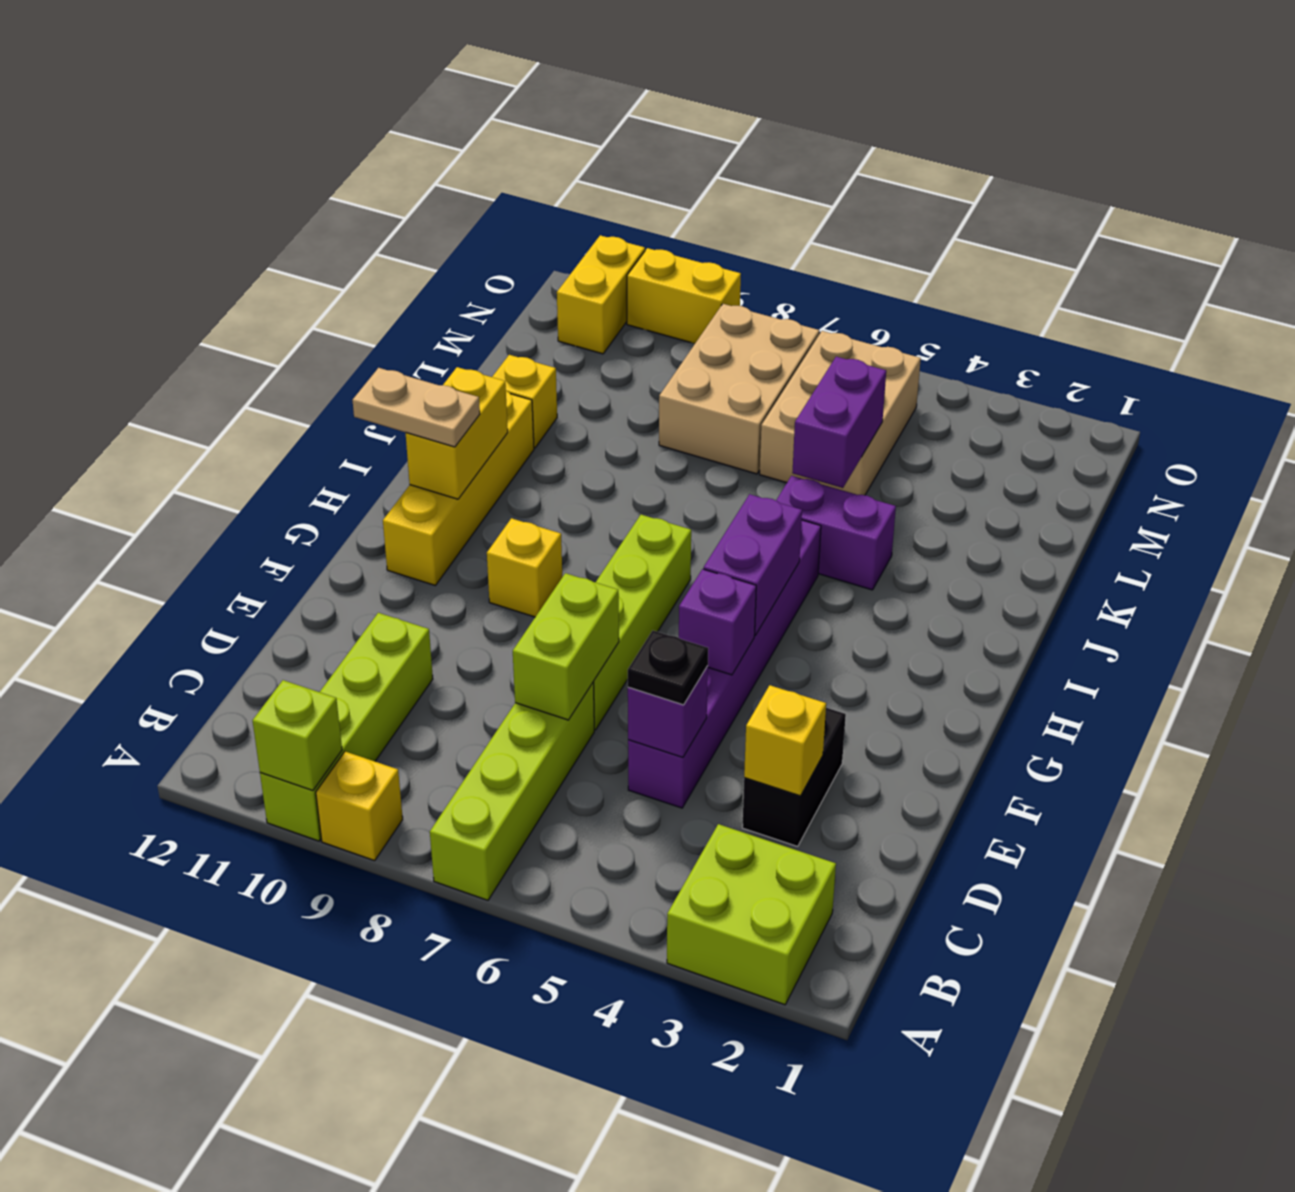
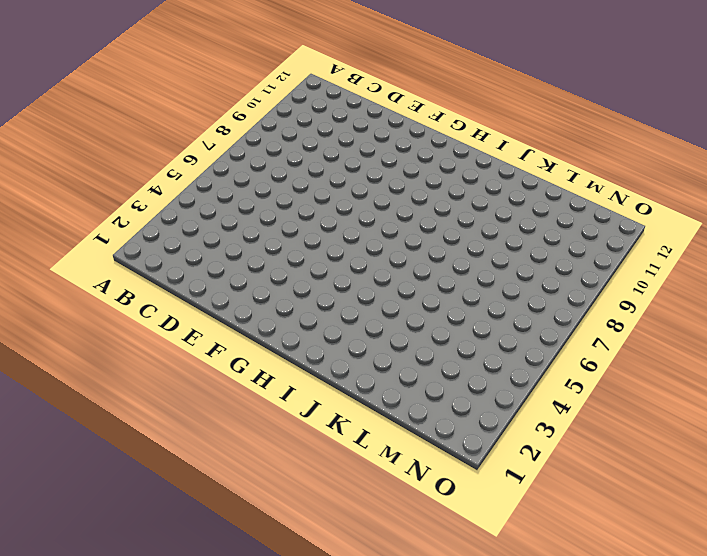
none -> lime brick A2:B3 level 1
none -> lime brick A7:D7 level 1
none -> yellow brick A9 level 1

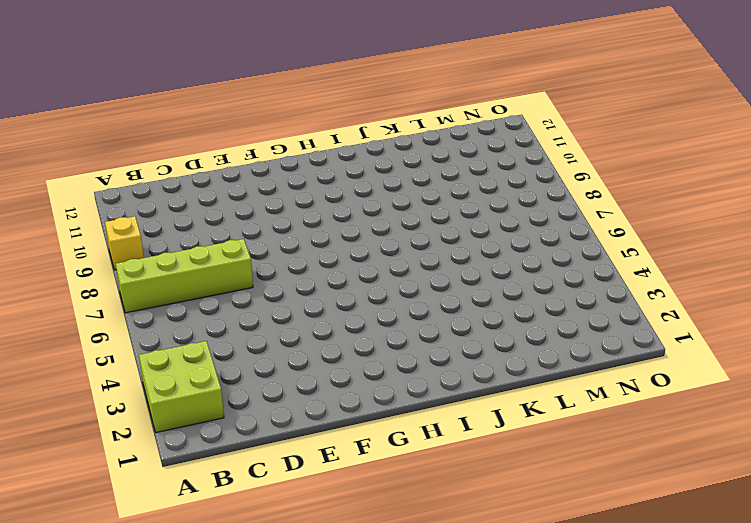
none -> lime brick A10:D10 level 1
none -> black brick D3:E3 level 1
none -> purple brick D5:I5 level 1

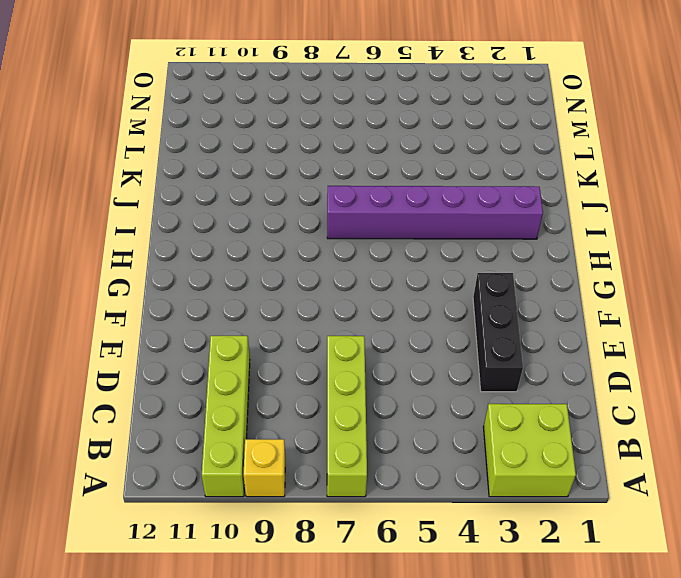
black brick D3:F3 level 1 -> black brick D3:E3 level 1
purple brick I2:I7 level 1 -> purple brick D5:I5 level 1
none -> lime brick E7:H7 level 1
none -> yellow brick G9 level 1
none -> yellow brick G11:J11 level 1

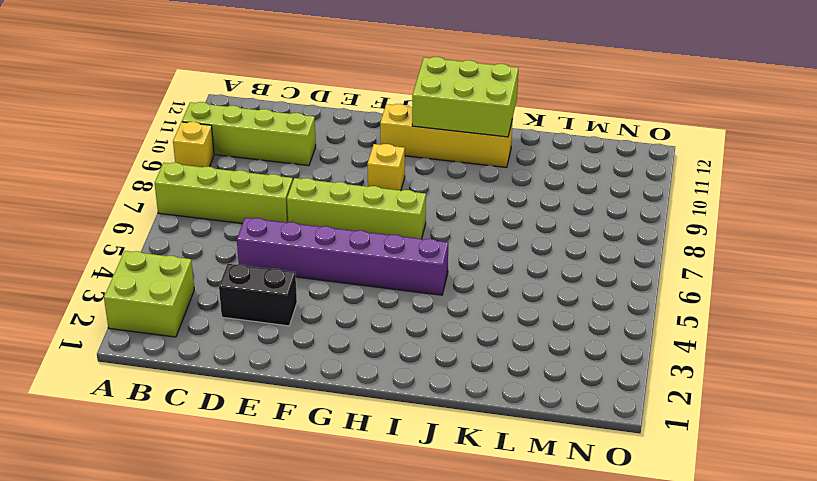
lime brick H11:J12 level 2 -> yellow brick H11:I11 level 2
none -> purple brick J4:J5 level 1
none -> yellow brick K11 level 1
none -> tan brick L5:N6 level 1

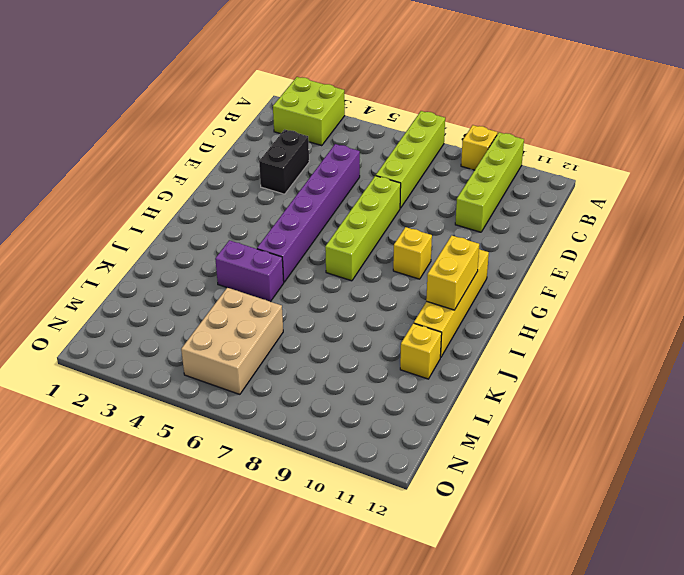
none -> tan brick L7:N8 level 1
none -> yellow brick N11:O11 level 1
none -> yellow brick O9:O10 level 1

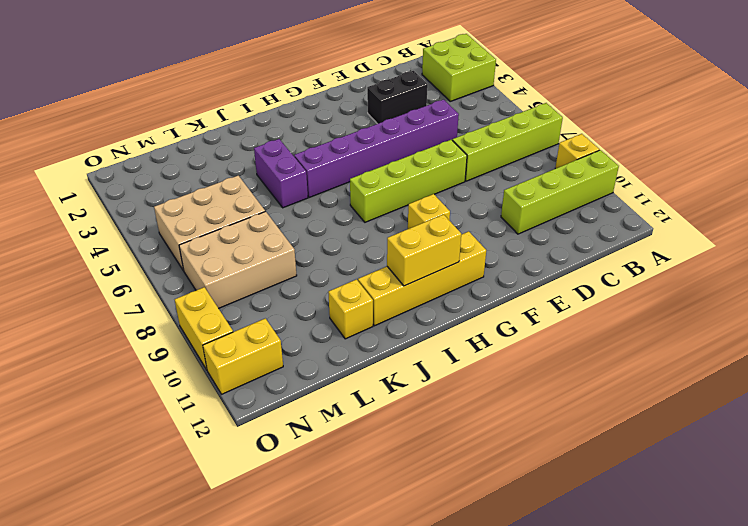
none -> lime brick A10 level 2
none -> yellow brick D3 level 2
none -> purple brick D5 level 2

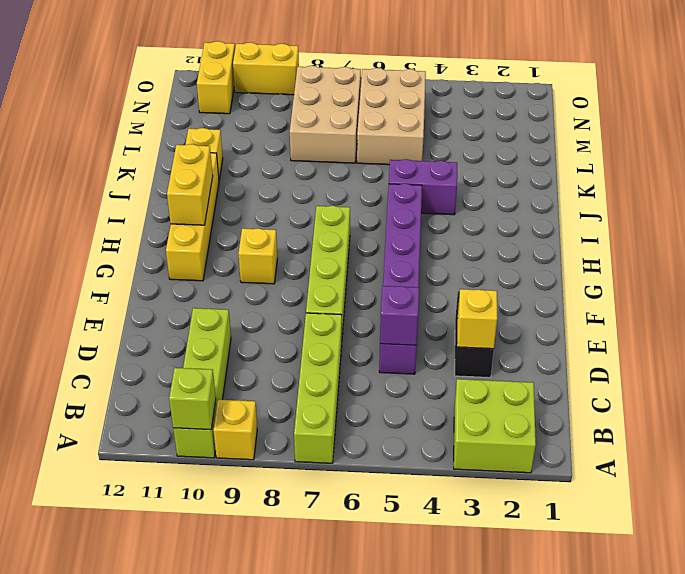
none -> lime brick D7:E7 level 2
none -> purple brick F5 level 2
none -> purple brick G5:H5 level 2

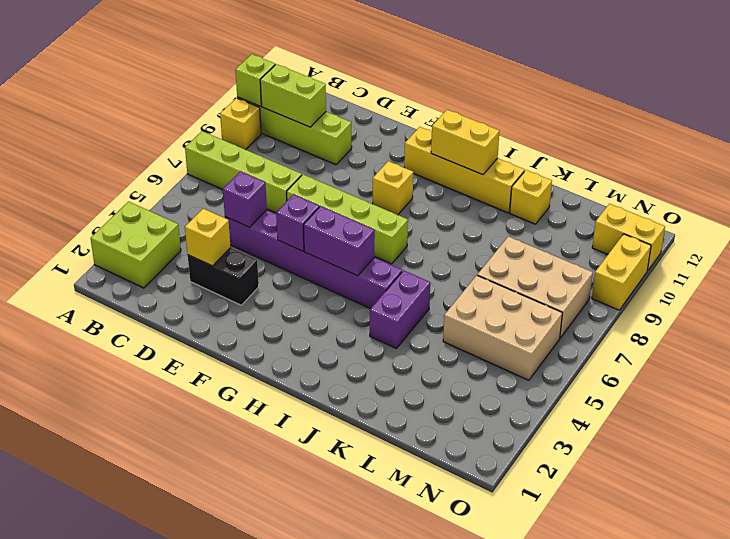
lime brick B10:C10 level 2 -> lime brick D7:E7 level 2
none -> purple brick K5:L5 level 2
none -> black plate D5 level 3
none -> tan plate H11:H12 level 3

